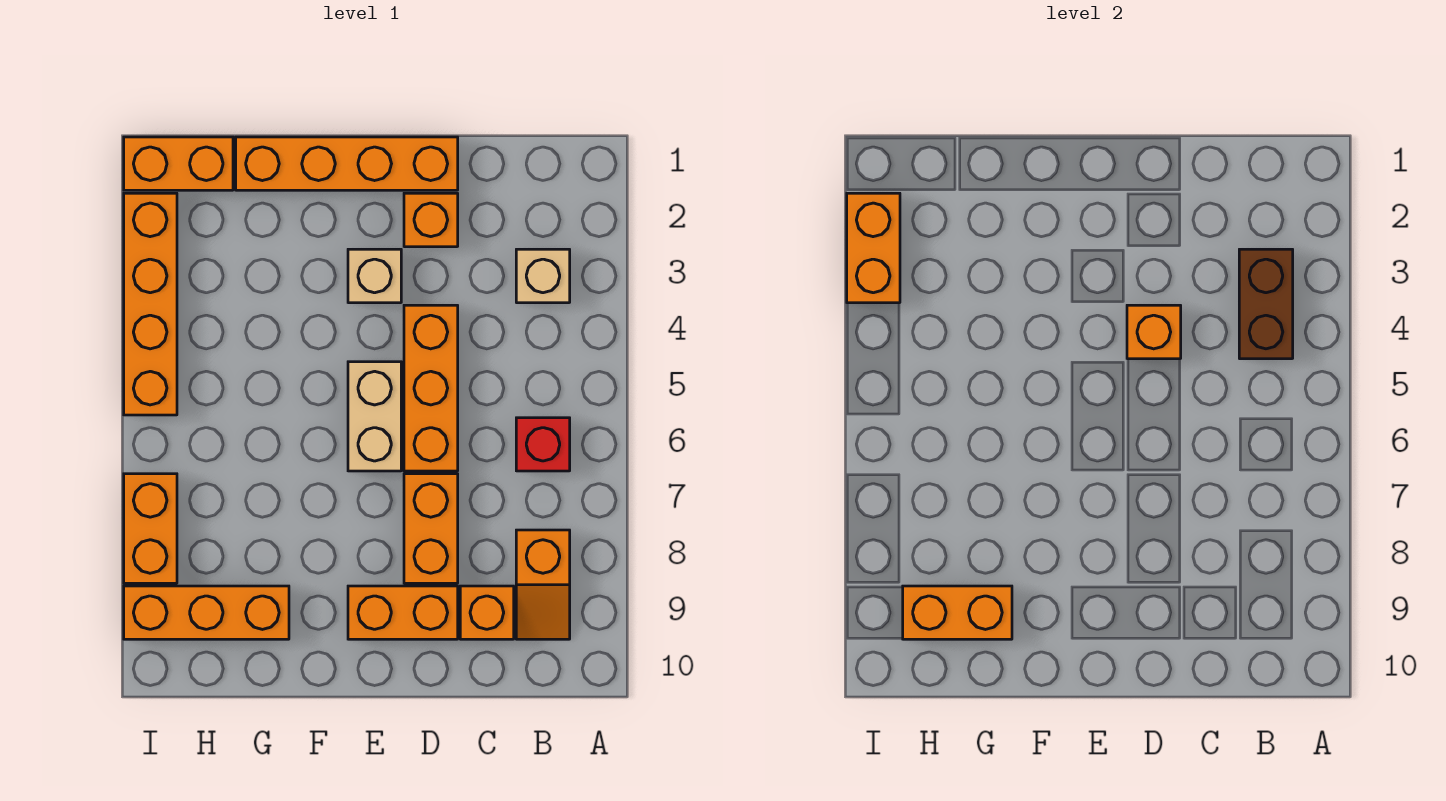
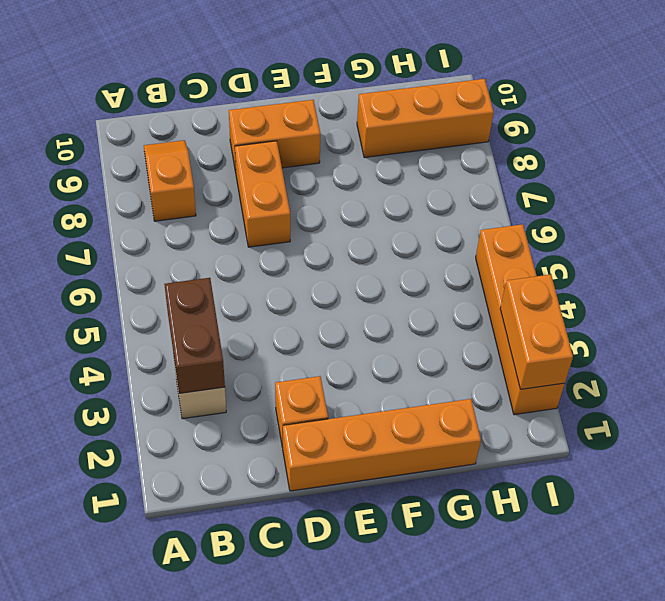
none -> red brick B6 level 1
none -> orange brick C9 level 1
none -> orange brick D4:D6 level 1

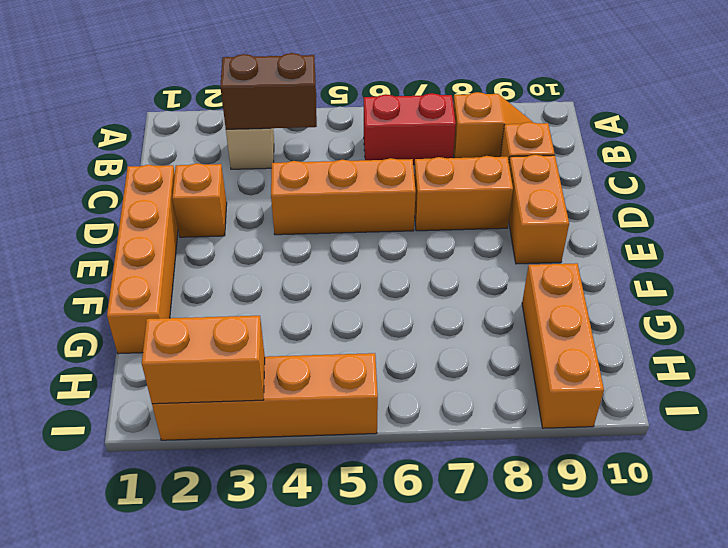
red brick B6:B7 level 1 -> red brick B6 level 1
none -> tan brick E3 level 1
none -> tan brick E5:E6 level 1
none -> orange brick H1:I1 level 1

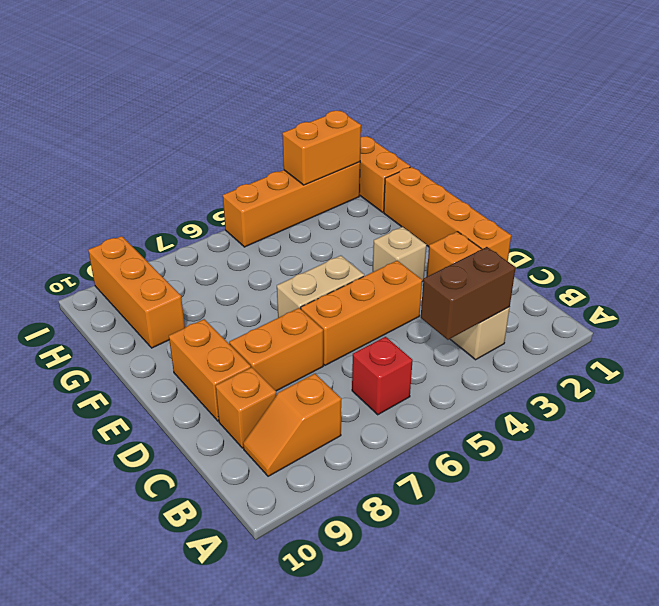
none -> orange brick I7:I8 level 1
none -> orange brick D4 level 2
none -> orange brick G9:H9 level 2

